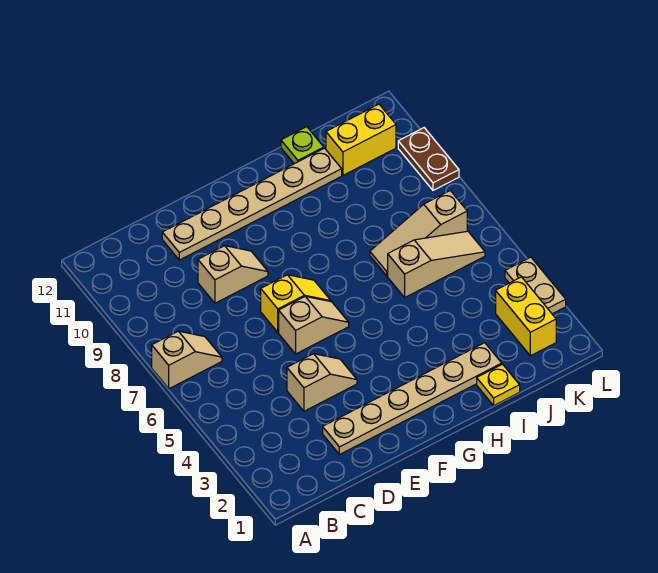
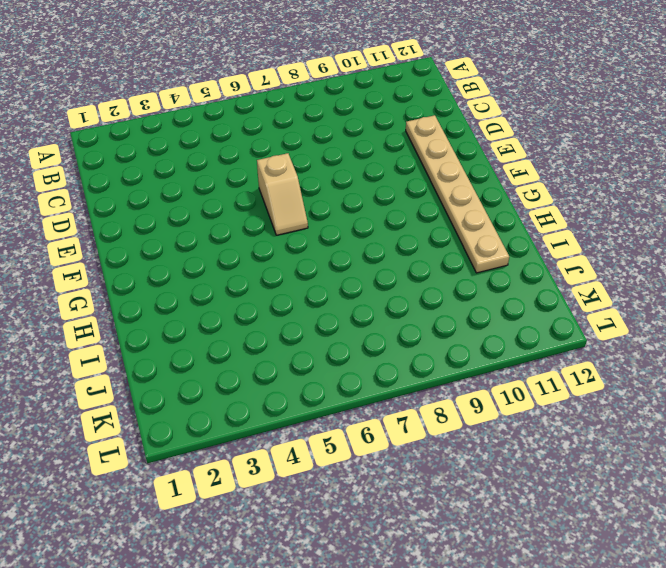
none -> tan slope A7:B7 level 1 top A
none -> tan plate D2:I2 level 1
none -> tan slope D4:E4 level 1 top D

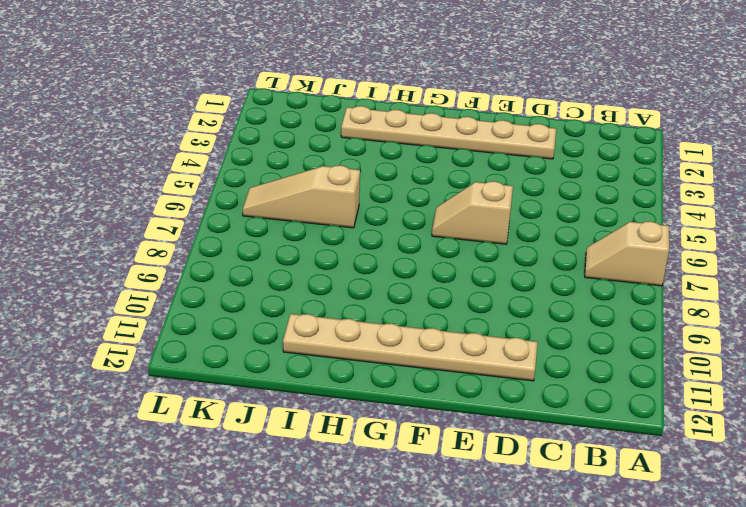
none -> tan slope D4:E4 level 1 top D
none -> tan slope D9:E9 level 1 top D
none -> yellow slope E7:F7 level 1 top E

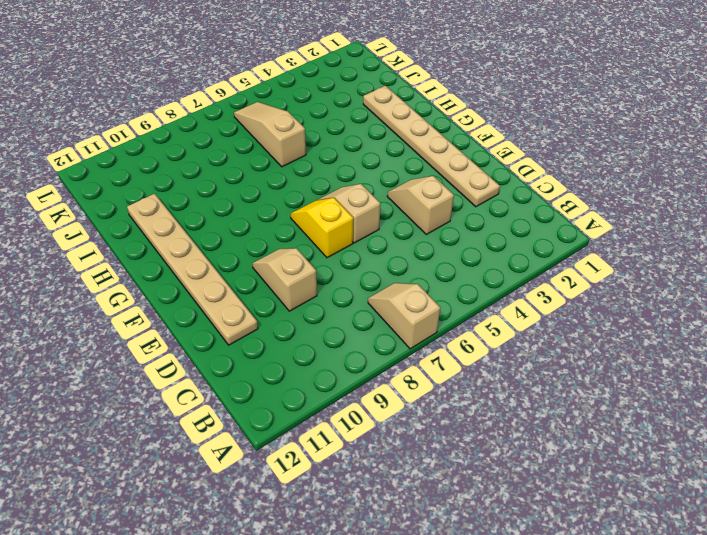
none -> yellow plate I1 level 1
none -> tan slope I7:K7 level 1 top K
none -> lime plate I12 level 1

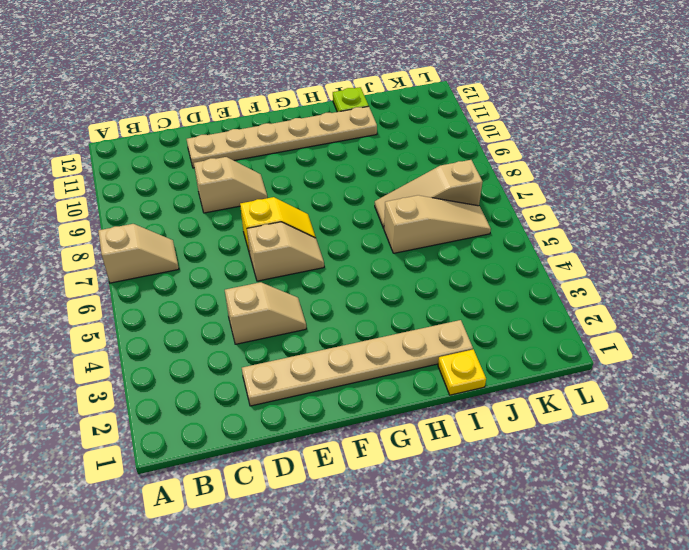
none -> yellow brick J11:K11 level 1
none -> yellow brick K2:K3 level 1
none -> tan plate L3:L4 level 1

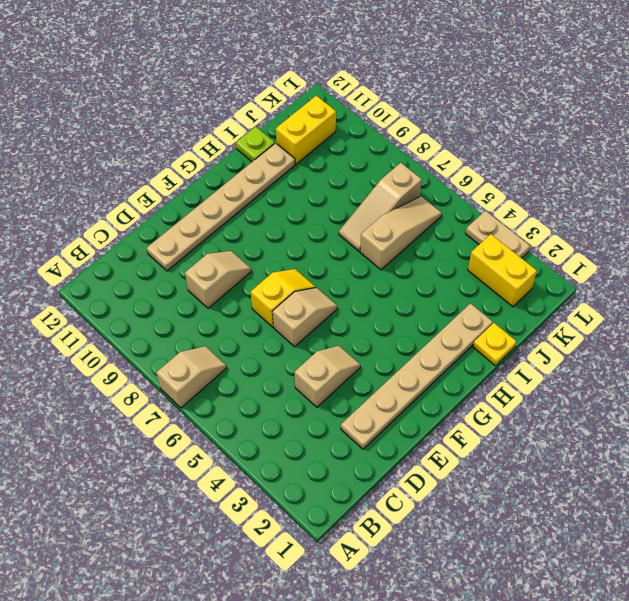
none -> brown plate L9:L10 level 1

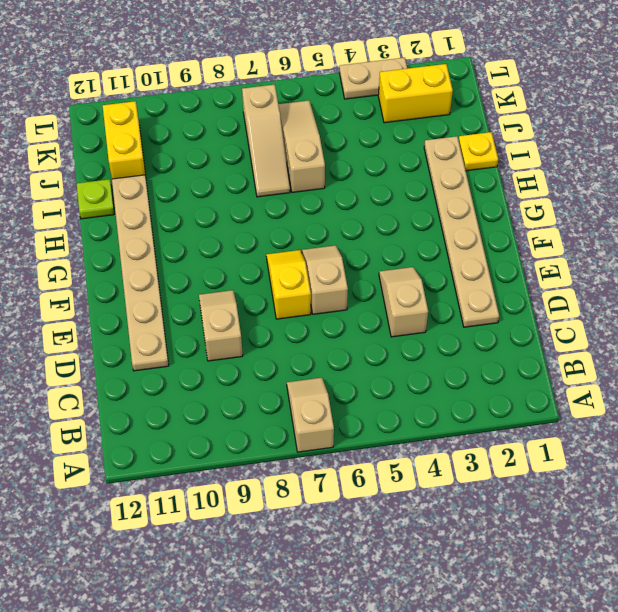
none -> brown plate L9:L10 level 1

